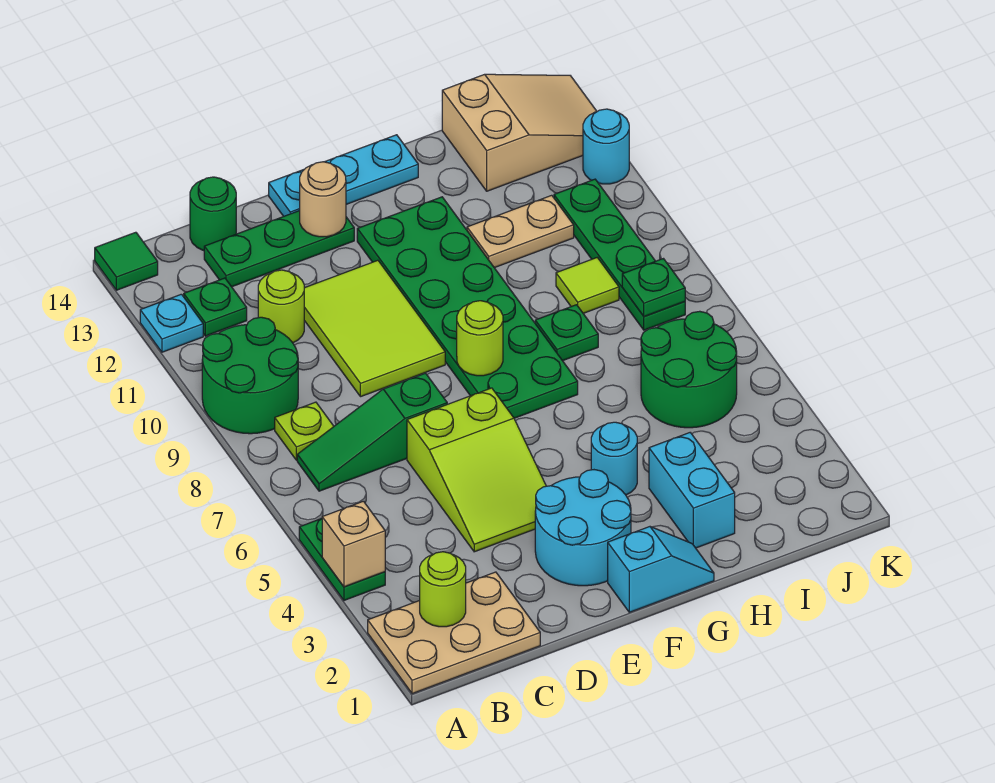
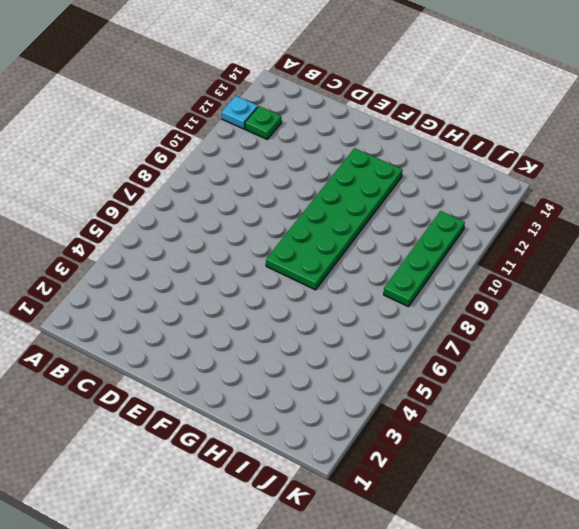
none -> tan plate A1:C2 level 1
none -> green plate A4:A5 level 1
none -> green round brick A9:B10 level 1
none -> green tile A14 level 1

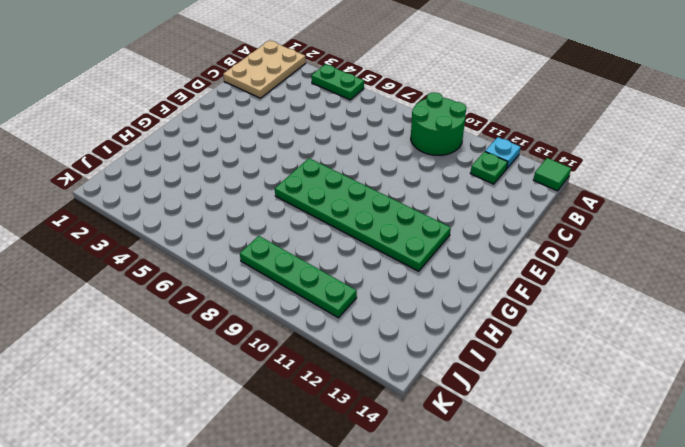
none -> green slope B7:D7 level 1 top D
none -> lime plate B8 level 1
none -> lime round brick C11 level 1
none -> green plate C13:E13 level 1

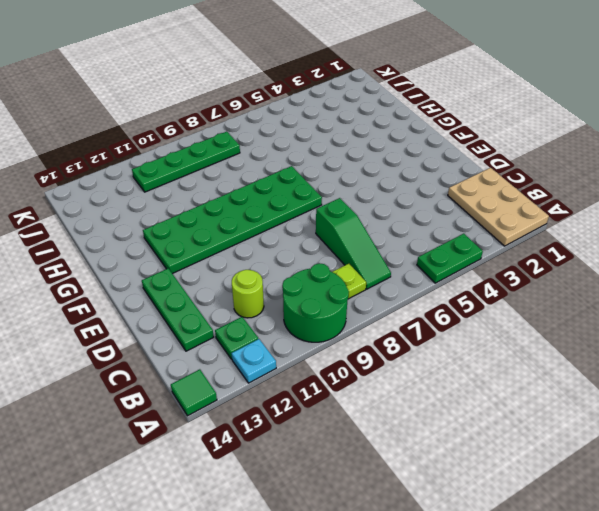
none -> green round brick C14 level 1
none -> lime slope D4:E6 level 1 top 6
none -> lime tile D9:E11 level 1
none -> cyan round brick E2:F3 level 1

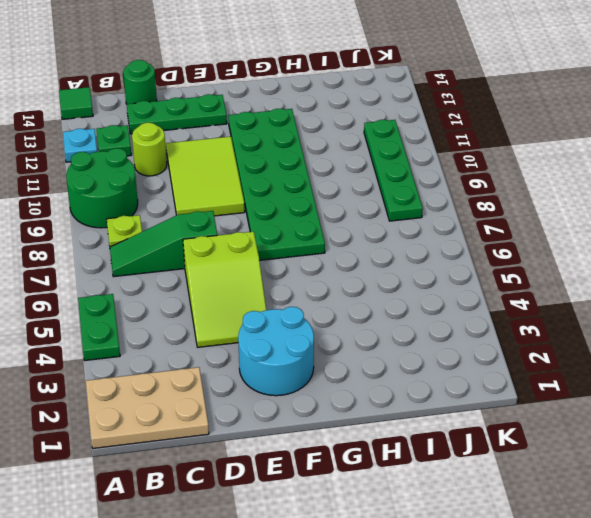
none -> cyan plate E14:G14 level 1
none -> cyan slope F1:G1 level 1 top F
none -> cyan round brick G4 level 1
none -> cyan brick H2:H3 level 1

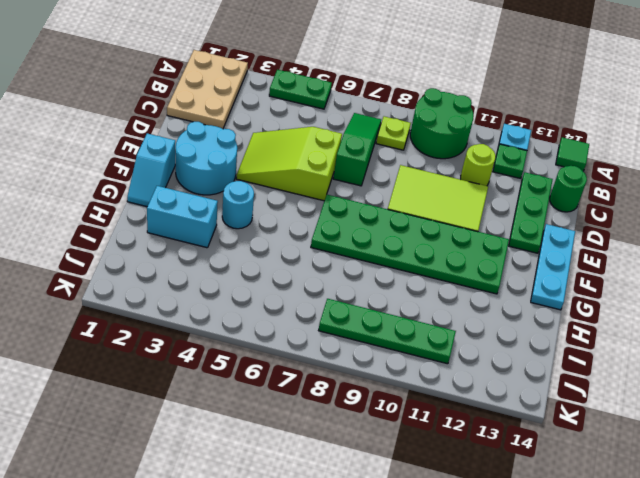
none -> green plate H8 level 1
none -> tan plate H11:I11 level 1
none -> green round brick I5:J6 level 1
none -> lime tile I9 level 1

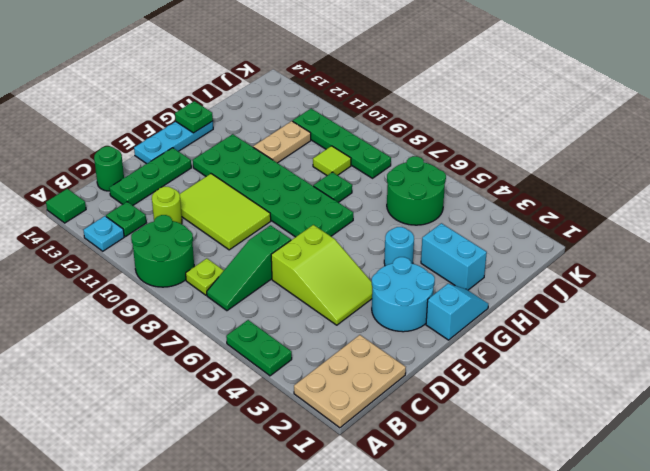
green plate G14 level 2 -> green plate J8 level 2
none -> tan slope I13:K14 level 1 top I
none -> cyan round brick K12 level 1
none -> tan brick A4 level 2
none -> lime round brick B2 level 2

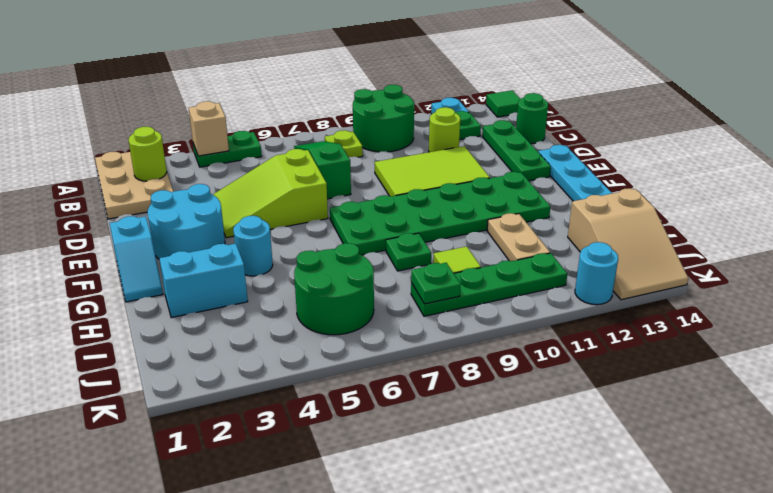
none -> tan round brick E13 level 2
none -> lime round brick F8 level 2

